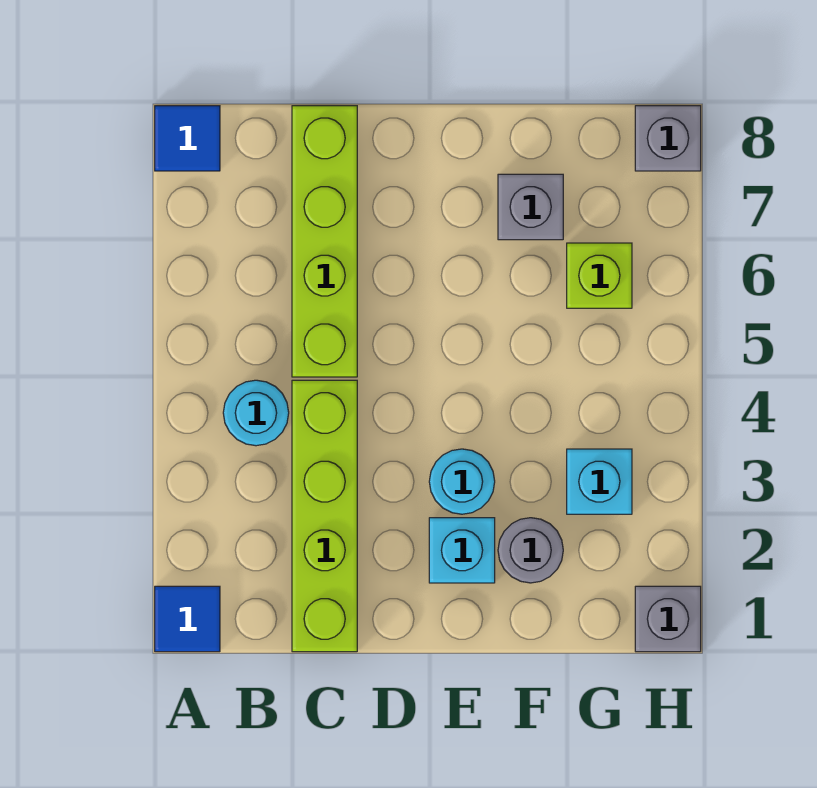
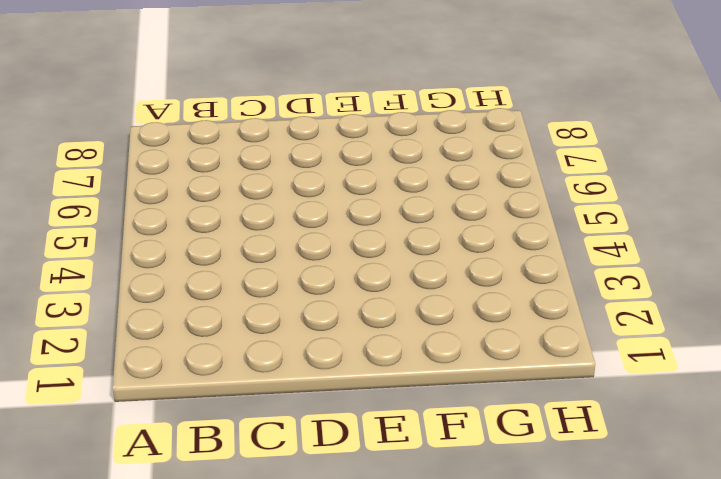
none -> blue tile A1 level 1
none -> blue tile A8 level 1
none -> cyan round brick B4 level 1

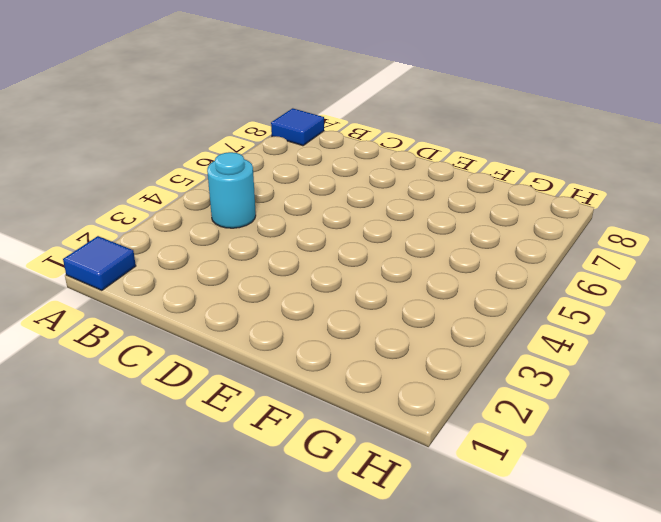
none -> lime brick C1:C4 level 1
none -> lime brick C5:C8 level 1
none -> cyan brick E2 level 1

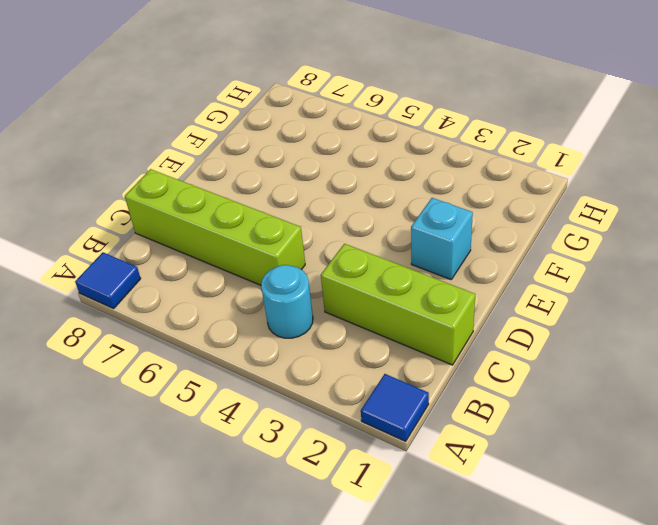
lime brick C1:C3 level 1 -> lime brick C1:C4 level 1
none -> cyan round brick E3 level 1
none -> grey round brick F2 level 1
none -> grey brick F7 level 1

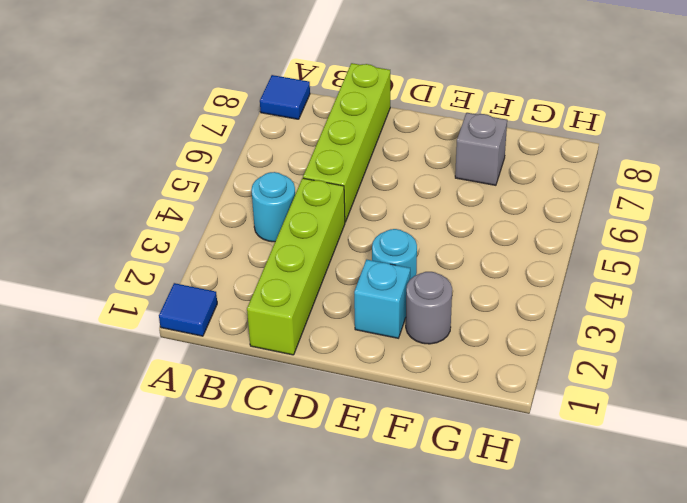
none -> cyan brick G3 level 1
none -> lime brick G6 level 1
none -> grey brick H1 level 1

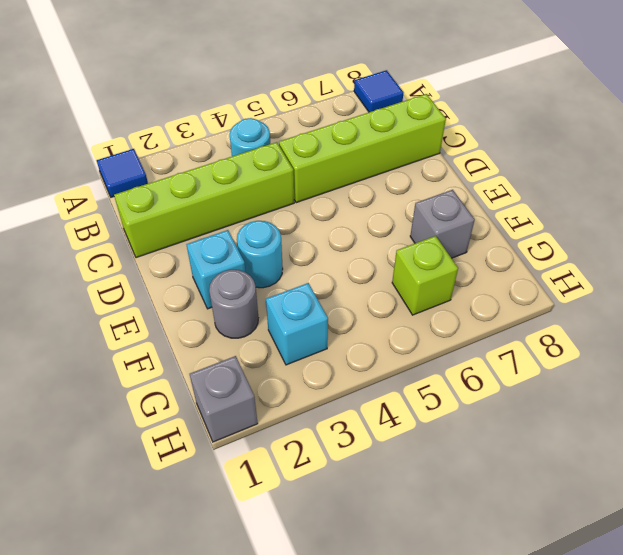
none -> grey brick H8 level 1

